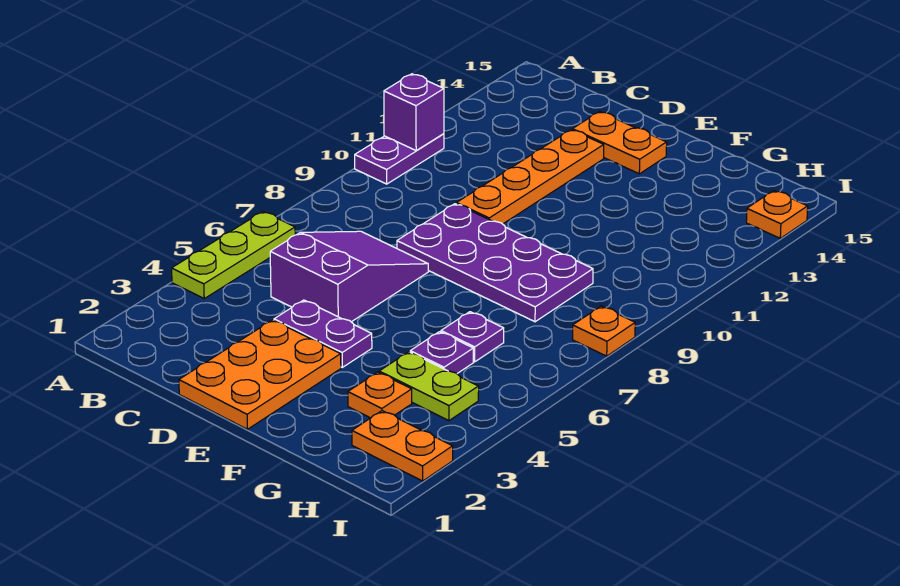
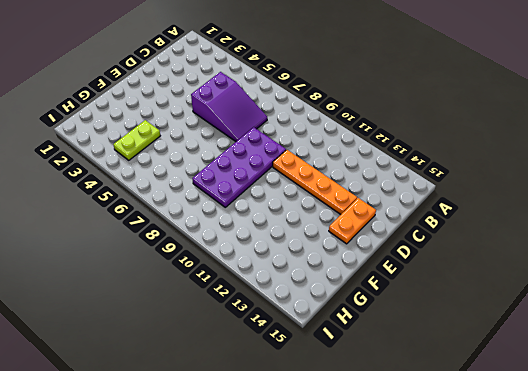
none -> lime plate A4:A6 level 1
none -> purple plate A10:A11 level 1
none -> orange plate D1:E3 level 1

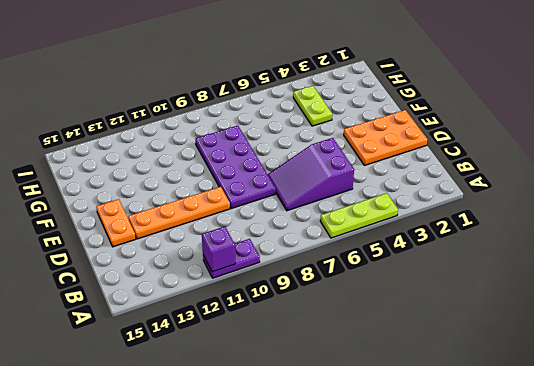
none -> purple plate D4:E4 level 1
none -> orange plate G3 level 1
none -> purple plate G5 level 1

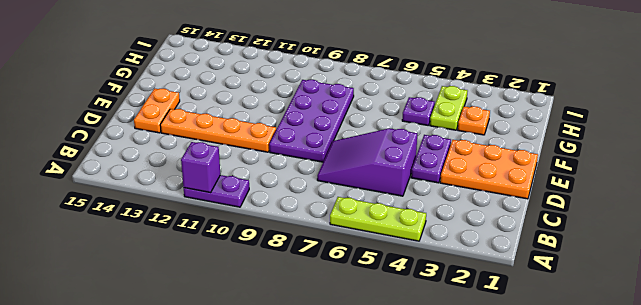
none -> purple plate G6 level 1
none -> orange plate H2:I2 level 1
none -> orange plate I8 level 1

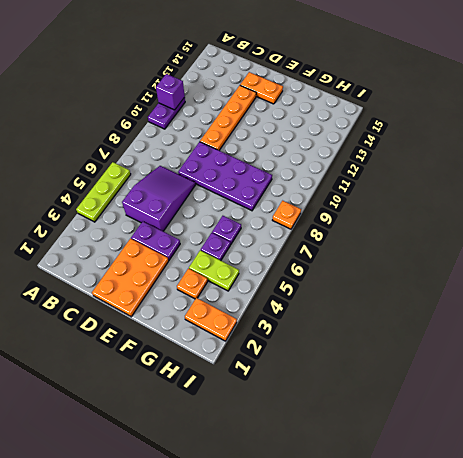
none -> orange plate I14 level 1

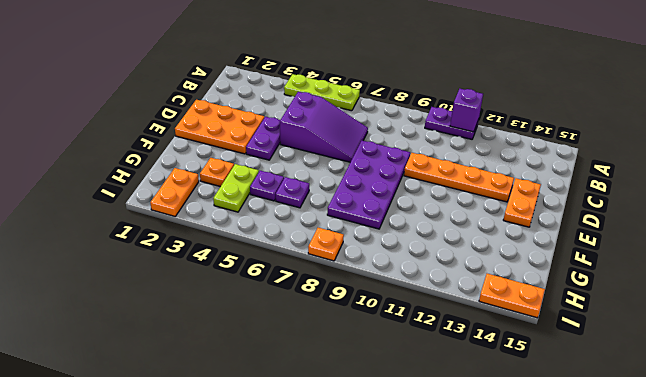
orange plate I14:I15 level 1 -> orange plate I14 level 1

